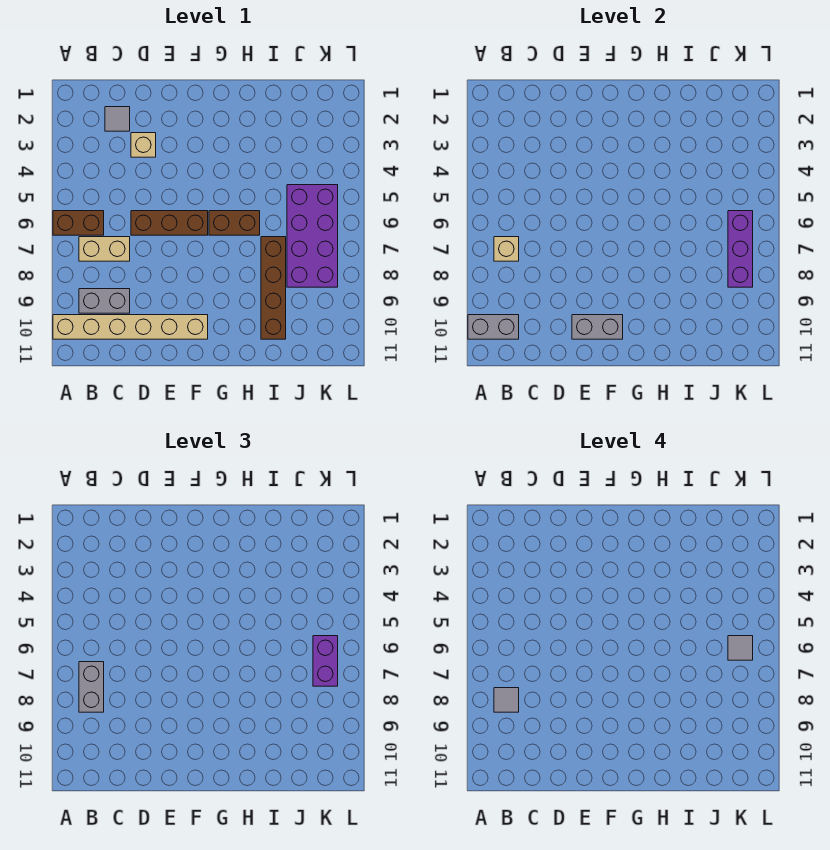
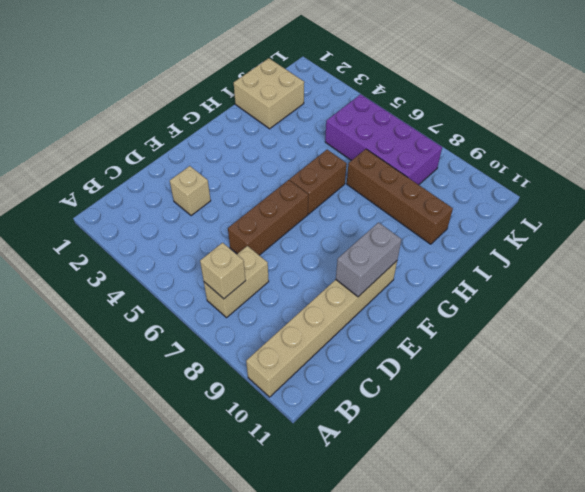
tan brick I1:J2 level 1 -> none
none -> brown brick A6:B6 level 1
none -> grey brick B9:C9 level 1
none -> grey tile C2 level 1

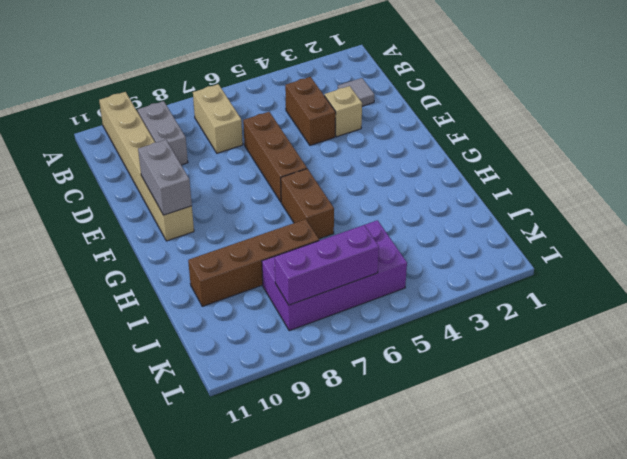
brown brick C4:D4 level 1 -> brown brick A6:B6 level 1
none -> grey brick A10:B10 level 2
none -> tan brick B7 level 2
none -> grey brick B7:B8 level 3

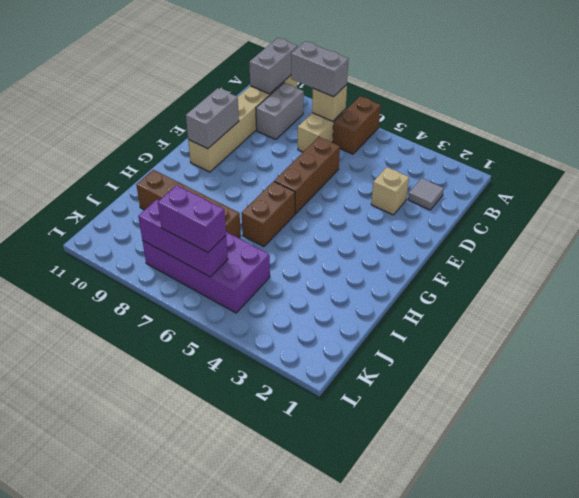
none -> grey tile B8 level 4
none -> grey tile K6 level 4

